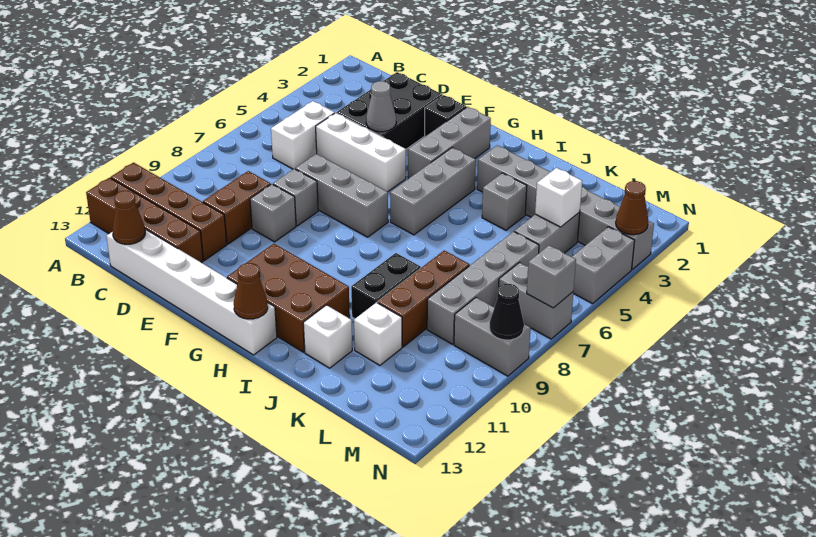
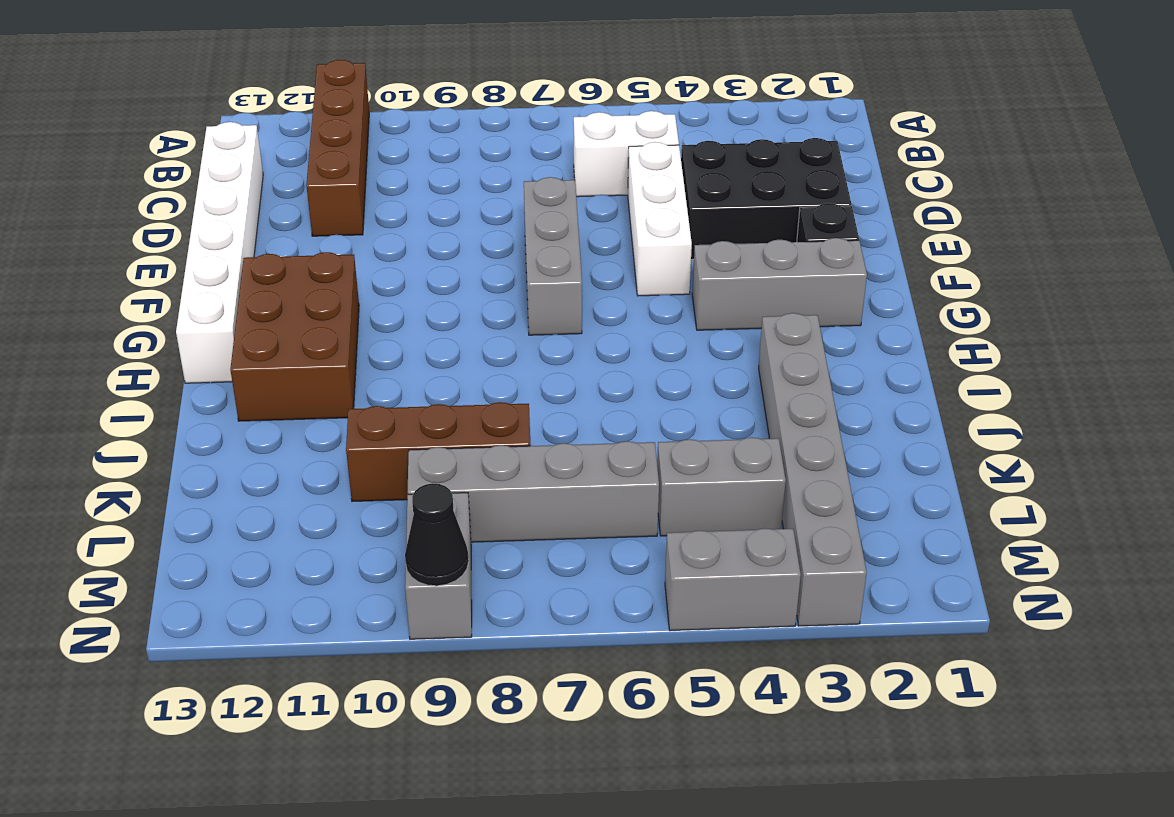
none -> brown brick A12:D12 level 1
none -> brown brick D9:D10 level 1
none -> grey brick E8 level 1
none -> grey brick E9 level 1

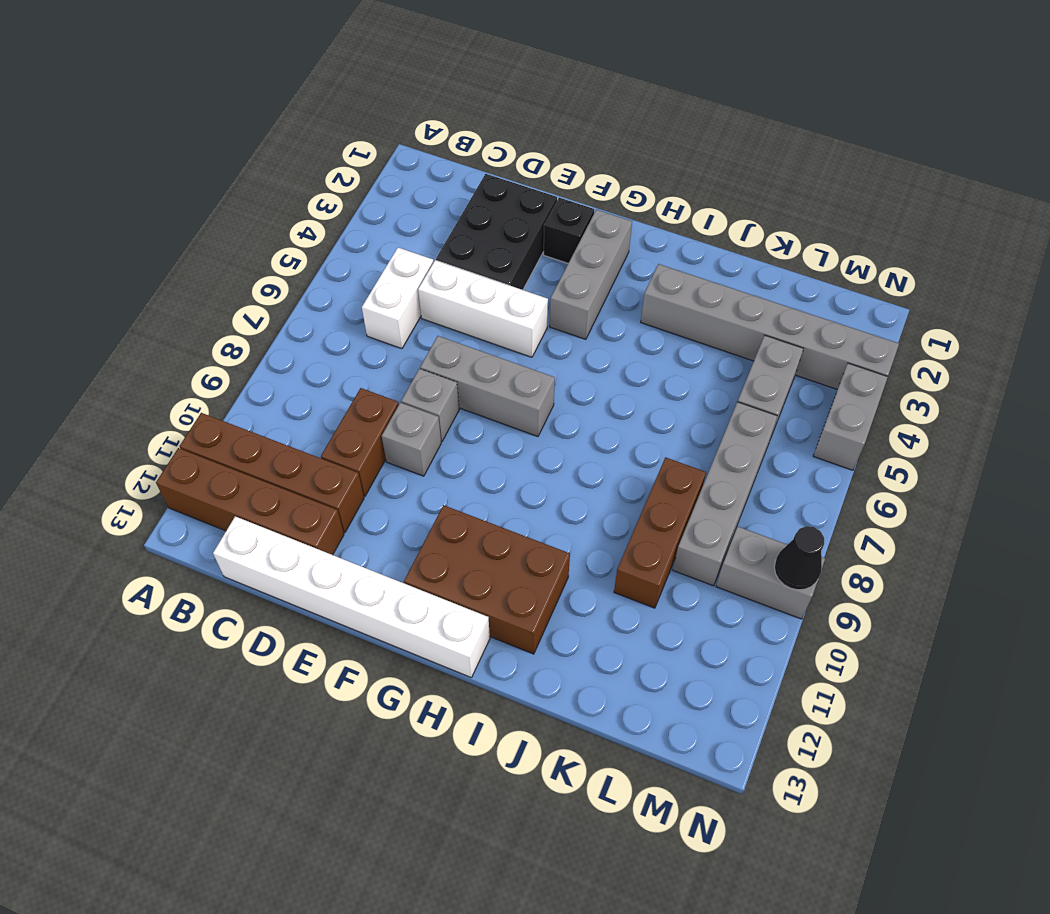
none -> grey brick H4:H6 level 1
none -> grey brick J4 level 1
none -> black brick J9:J10 level 1
none -> white brick J12 level 1

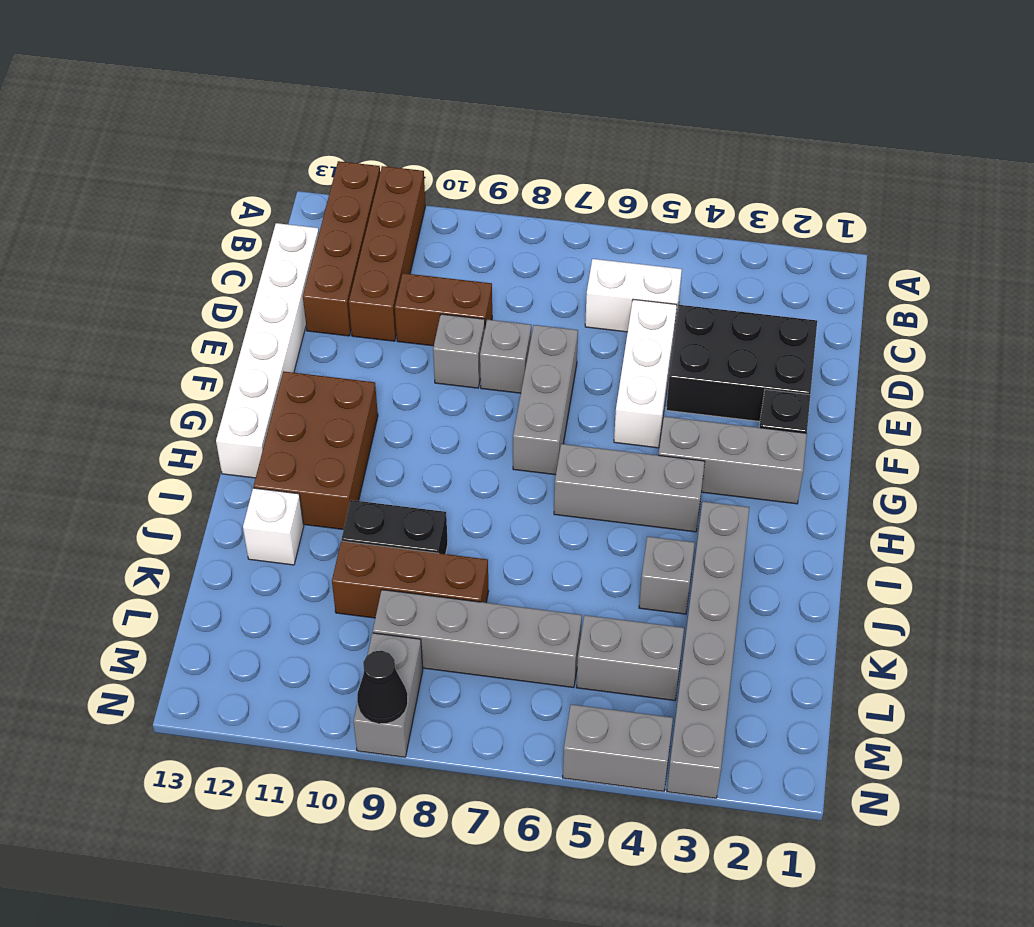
none -> white brick K11 level 1
none -> grey brick M7:N7 level 1
none -> brown cone C13 level 2
none -> grey cone E4 level 2

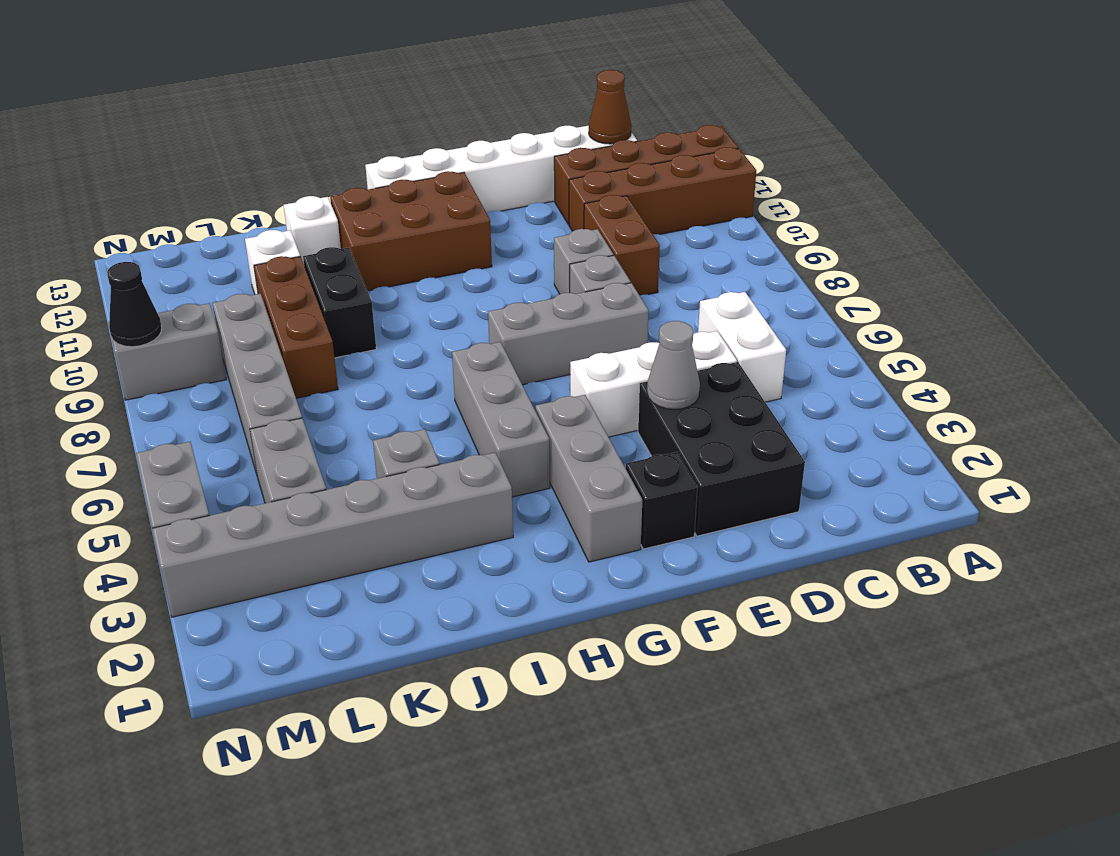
none -> grey brick M7:N7 level 1
none -> brown cone H13 level 2
none -> white brick L4 level 2
none -> brown cone N3 level 2

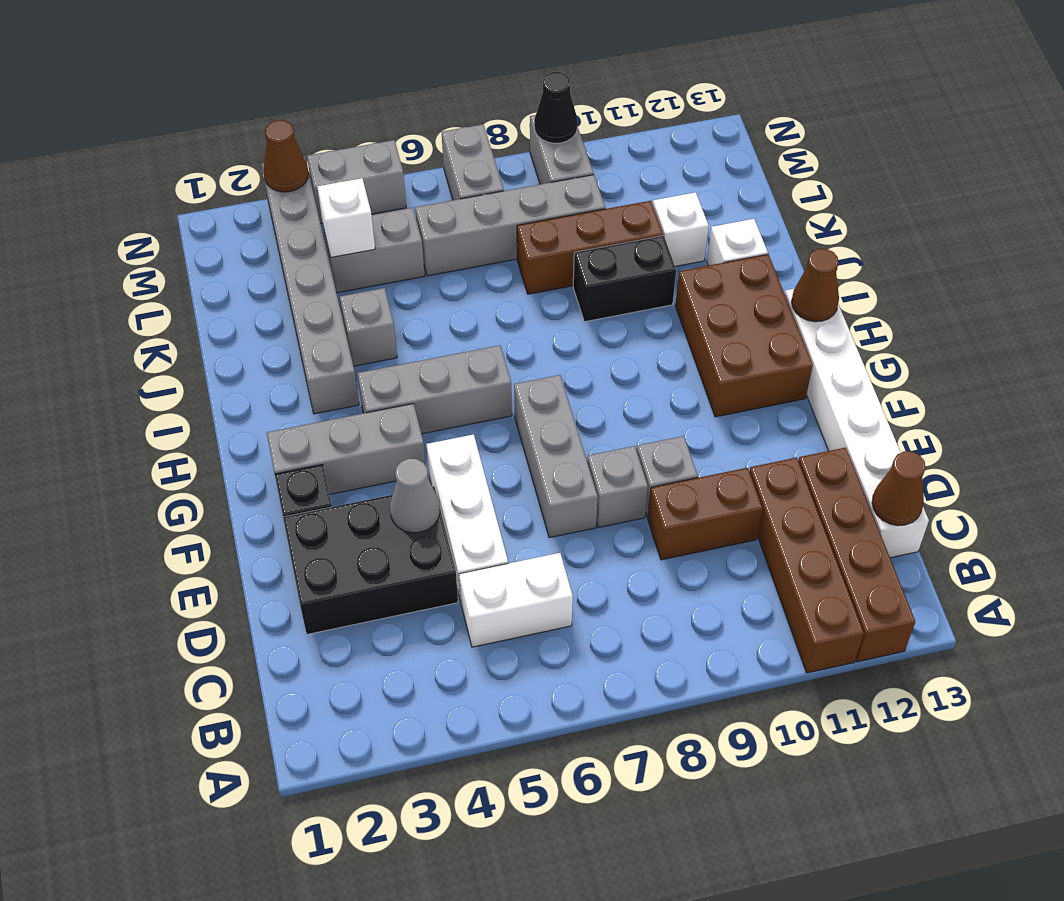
none -> grey brick N7 level 2

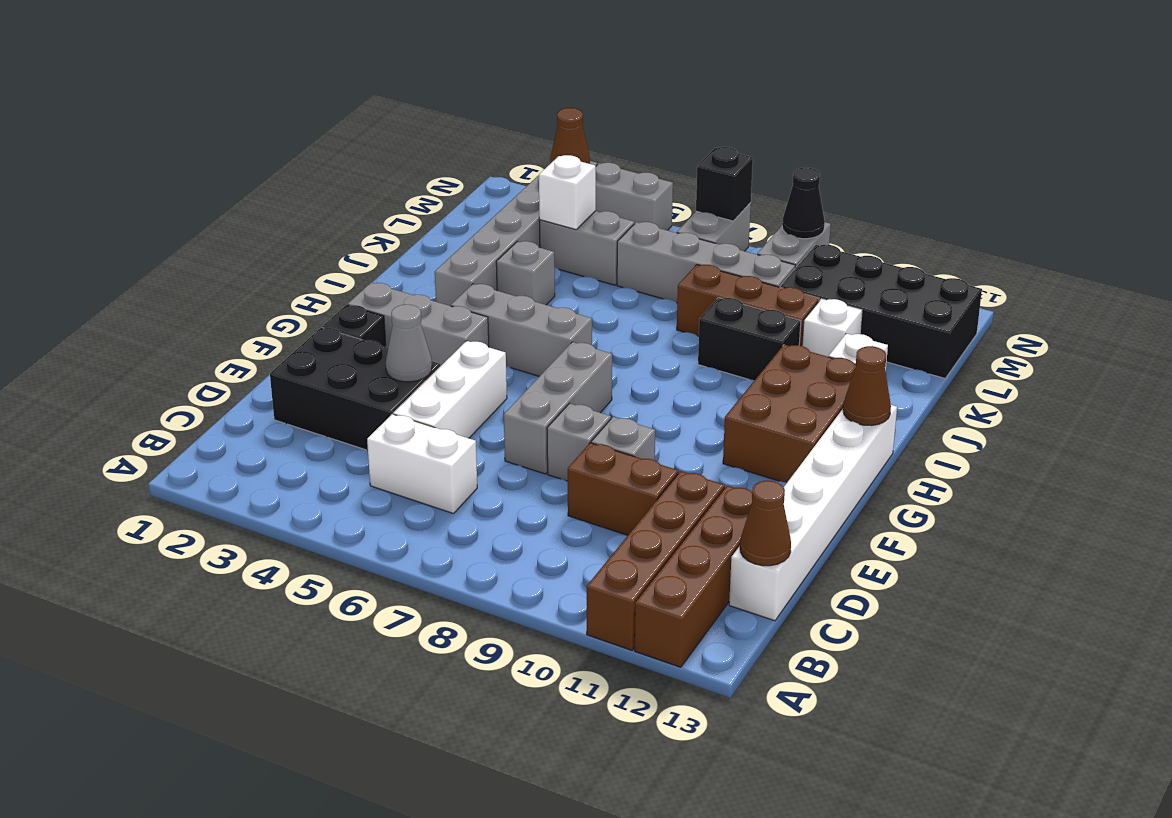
black brick L10:M13 level 1 -> none
black brick N7 level 2 -> grey brick N7 level 2

